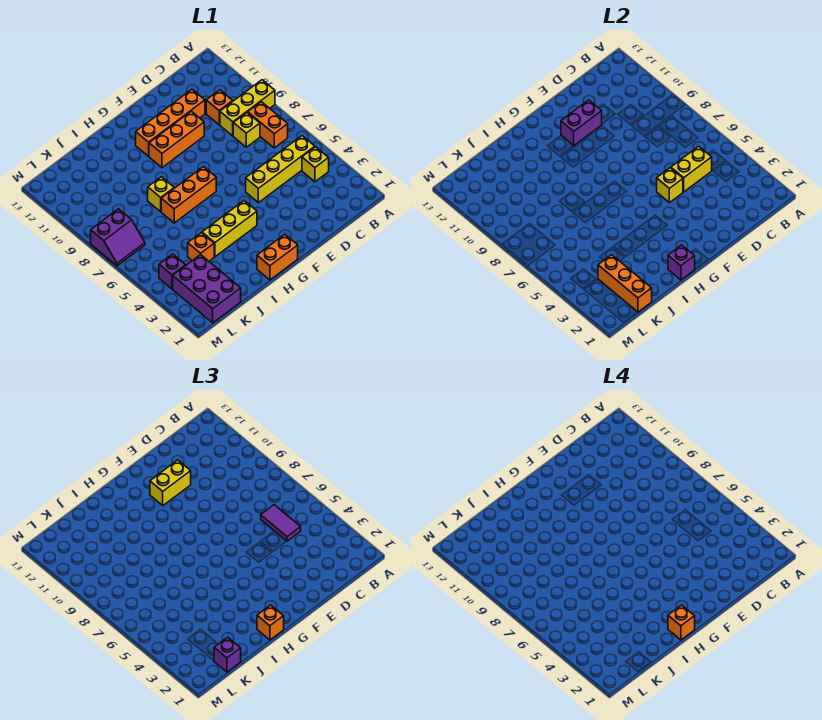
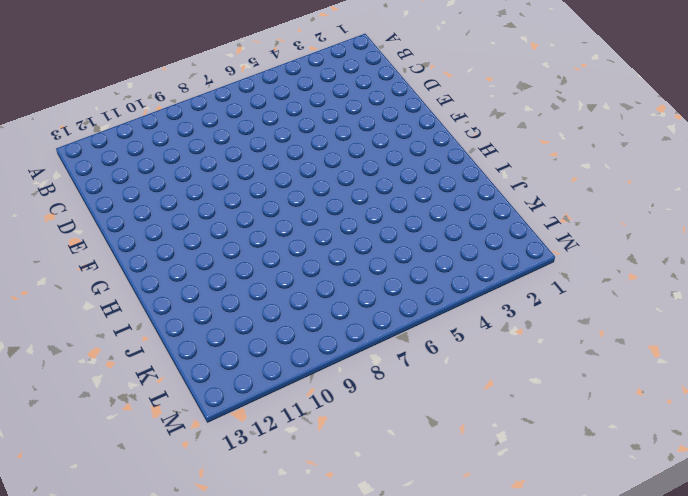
none -> yellow brick A9:C9 level 1
none -> yellow brick B4 level 1
none -> yellow brick B5:E5 level 1

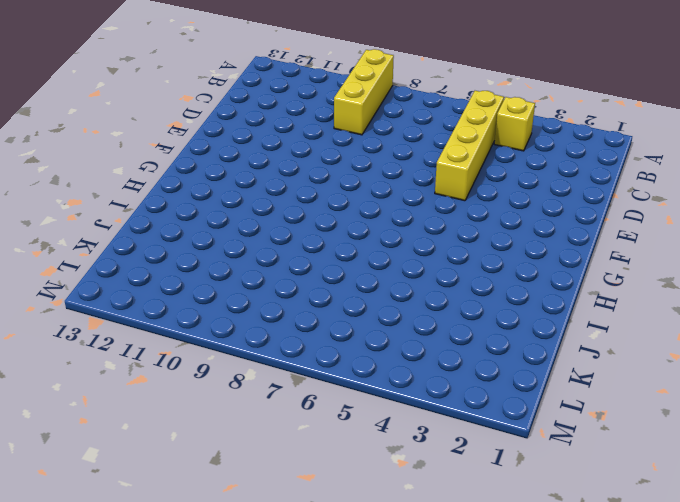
none -> orange brick B7:B8 level 1
none -> yellow brick C8 level 1
none -> orange brick C10 level 1

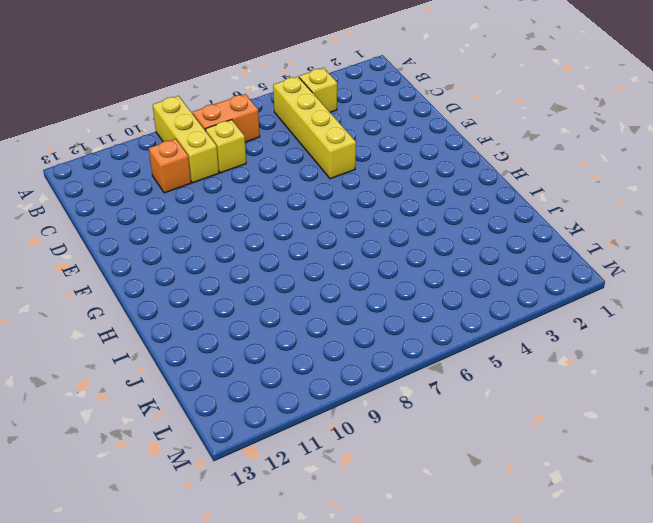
none -> orange brick D11:G11 level 1
none -> orange brick E10:G10 level 1
none -> orange brick G1:H1 level 1

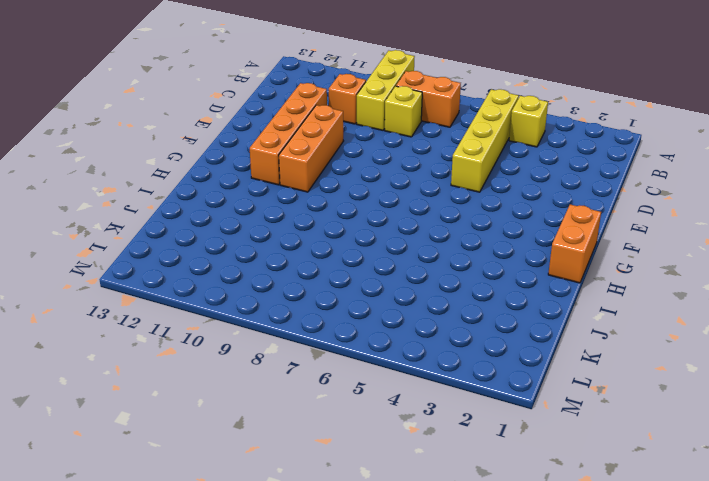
none -> yellow brick G4:I4 level 1
none -> orange brick G7:I7 level 1
none -> yellow brick I8 level 1

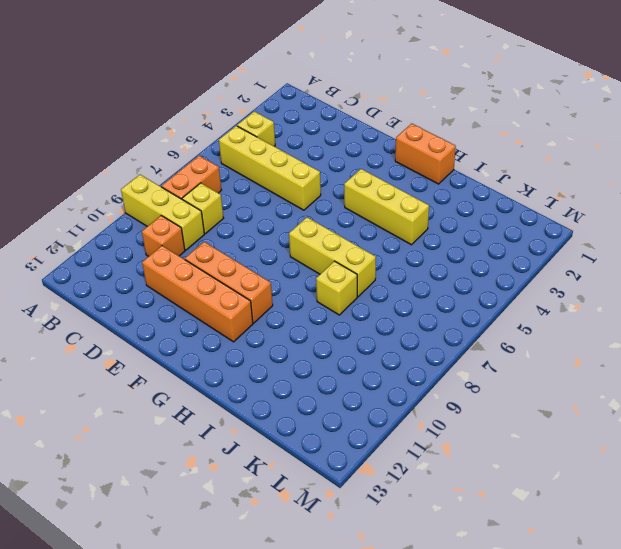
yellow brick G7:I7 level 1 -> orange brick G7:I7 level 1
none -> orange brick J4 level 1
none -> purple brick K1:L3 level 1
none -> purple brick L4 level 1

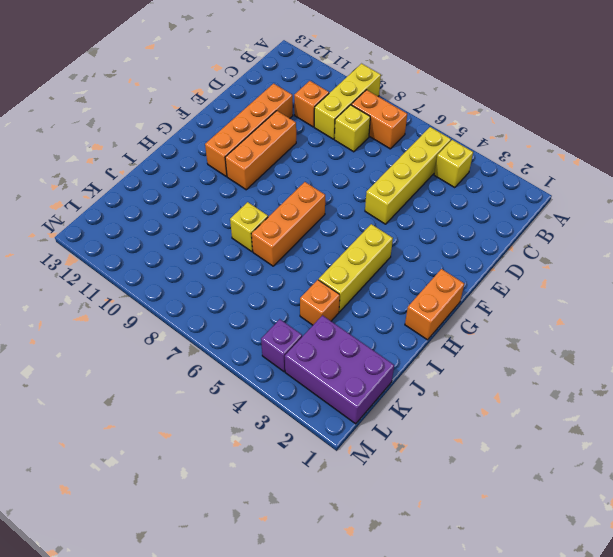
none -> purple slope L7:M8 level 1 top 8
none -> yellow brick C5:D5 level 2
none -> yellow brick E5 level 2

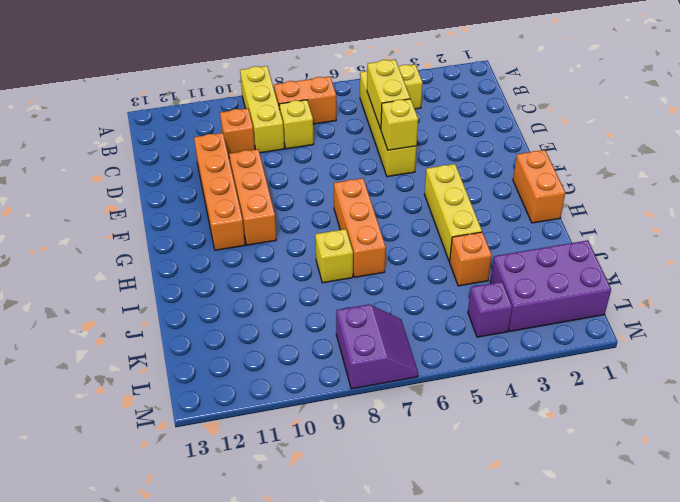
none -> purple brick E11:F11 level 2
none -> purple brick H1 level 2
none -> orange brick K1:K3 level 2

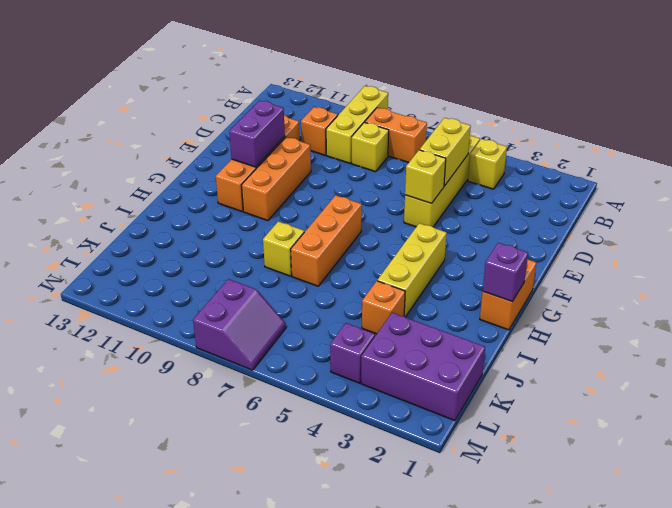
none -> orange brick K1:K3 level 2
none -> purple tile C5:C6 level 3
none -> yellow brick E11:F11 level 3

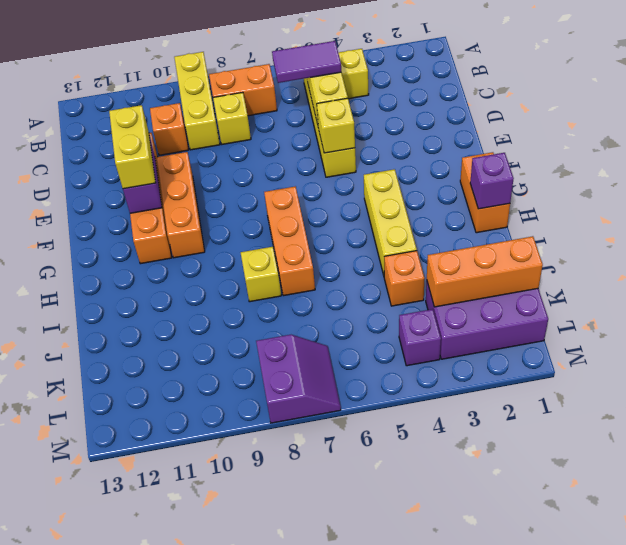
none -> orange brick H1 level 3
none -> purple brick K1 level 3
none -> orange brick H1 level 4

